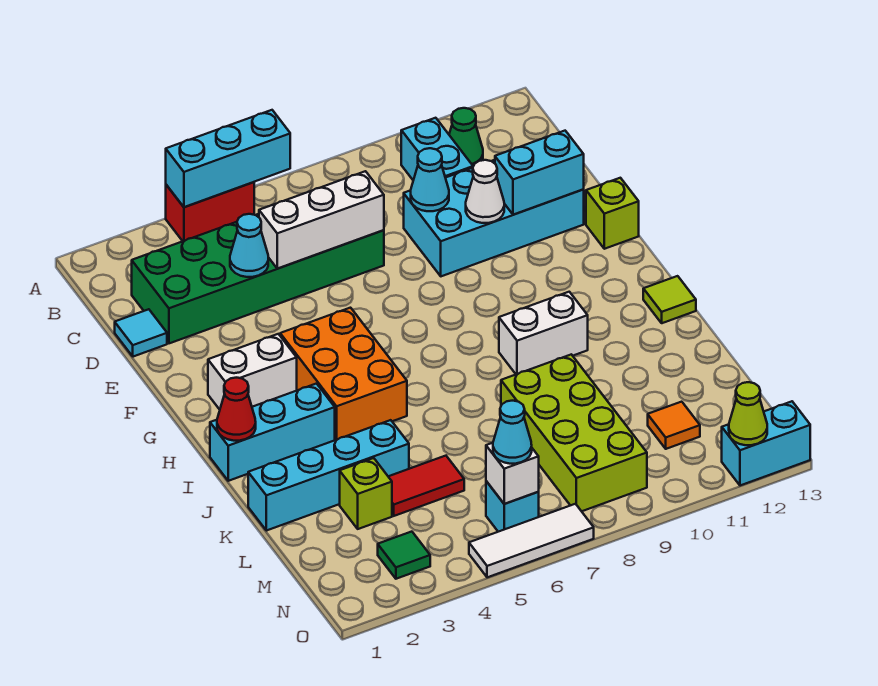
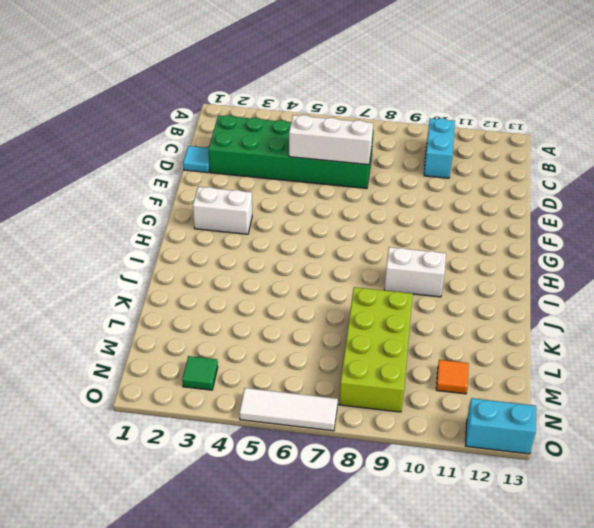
none -> red brick A4:A5 level 1
none -> green cone B11 level 1
none -> cyan brick D9:E12 level 1
none -> lime brick F13 level 1

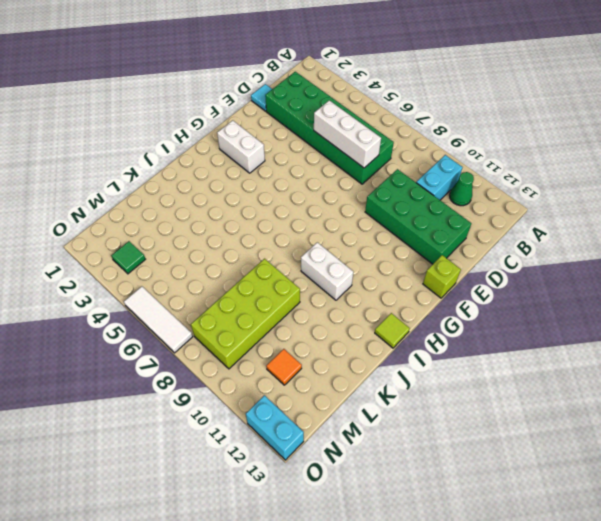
green brick D9:E12 level 1 -> cyan brick D9:E12 level 1
none -> red brick A4:A5 level 1
none -> orange brick G4:I5 level 1
none -> cyan brick I1:I3 level 1
none -> cyan brick K1:K4 level 1

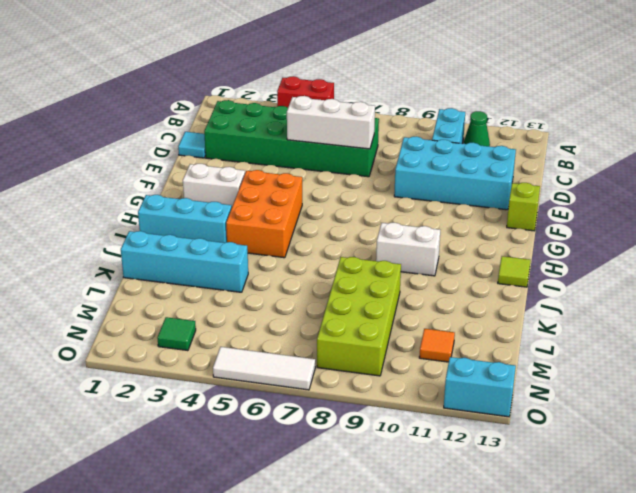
none -> lime brick L3 level 1
none -> red tile L4:L5 level 1
none -> cyan brick N6 level 1
none -> cyan brick A4:A6 level 2

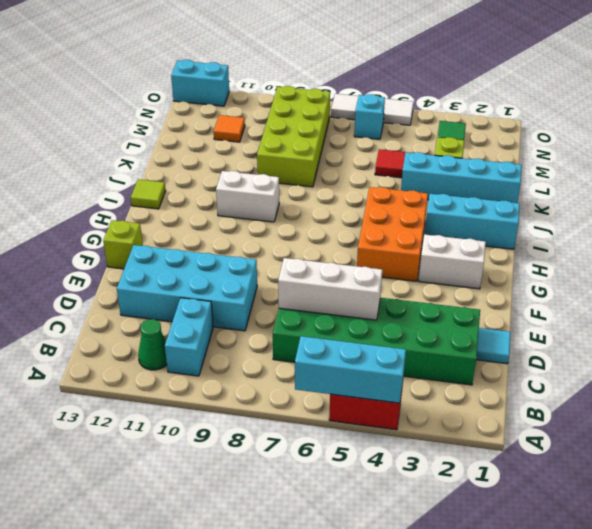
none -> cyan cone D4 level 2
none -> cyan cone D9 level 2
none -> white cone E10 level 2
none -> cyan brick E11:E12 level 2

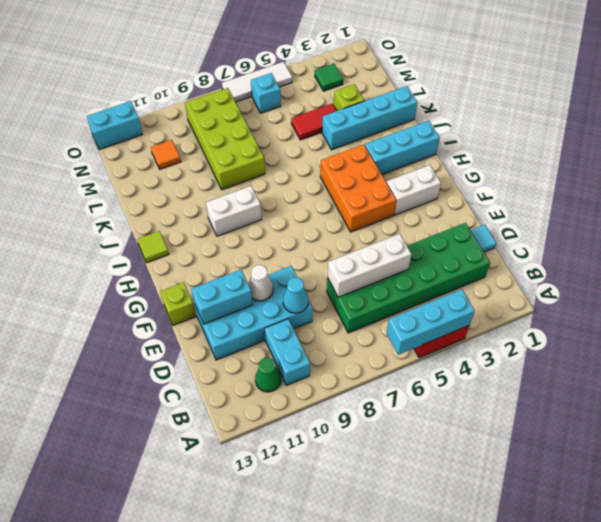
none -> cyan cone D4 level 2
none -> red cone I1 level 2
none -> white brick N6 level 2
none -> lime cone O12 level 2

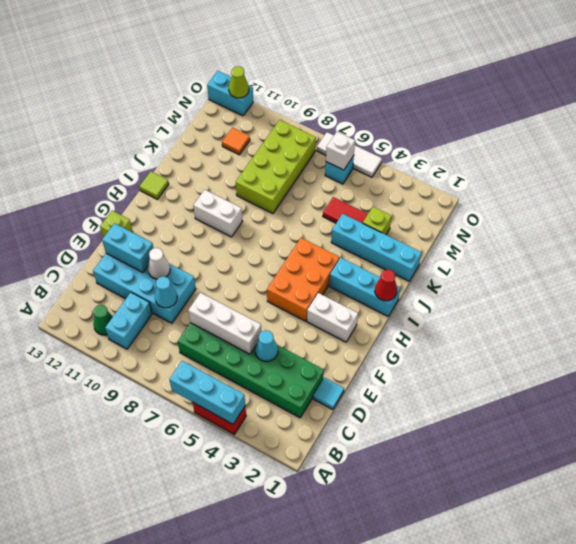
none -> green tile N3 level 1
none -> cyan cone N6 level 3

